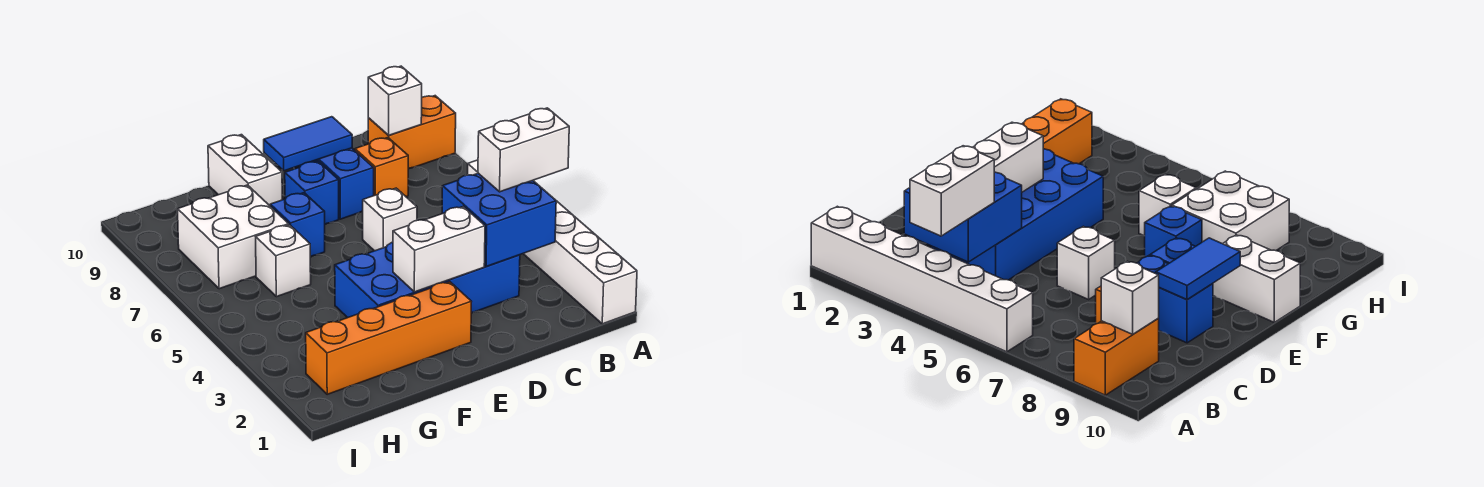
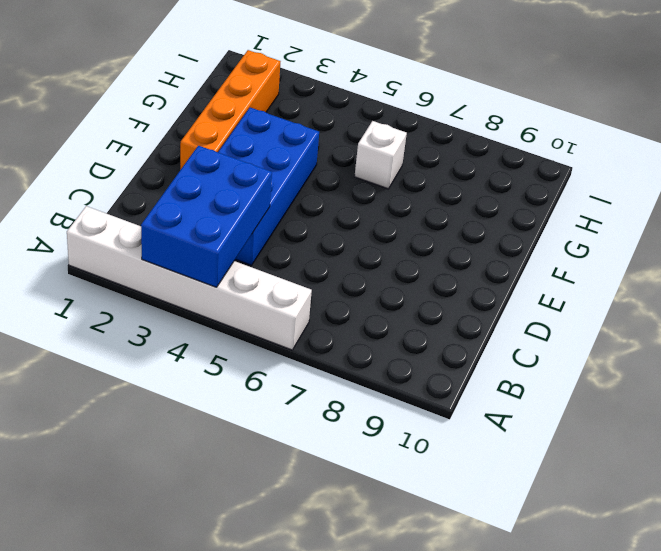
blue brick A3:C4 level 2 -> blue brick B3:C4 level 2
none -> orange brick A9:B9 level 1
none -> orange brick C8 level 1
none -> white brick D6 level 1

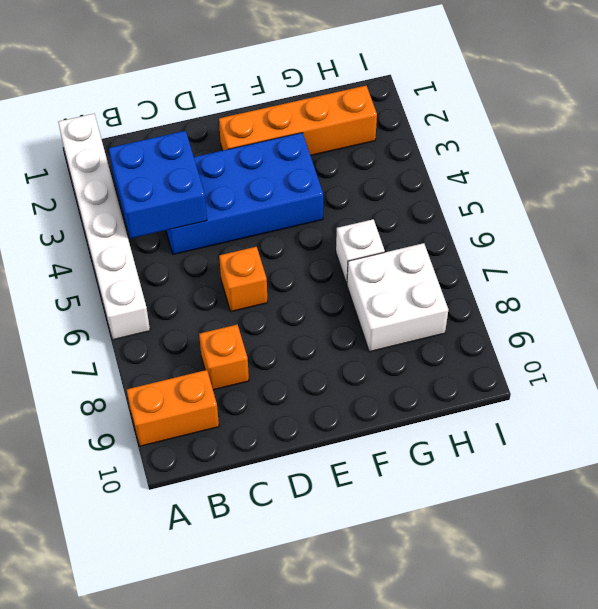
orange brick D6 level 1 -> white brick D6 level 1
none -> blue brick D8:D9 level 1
none -> blue brick E8 level 1
none -> blue brick F7 level 1

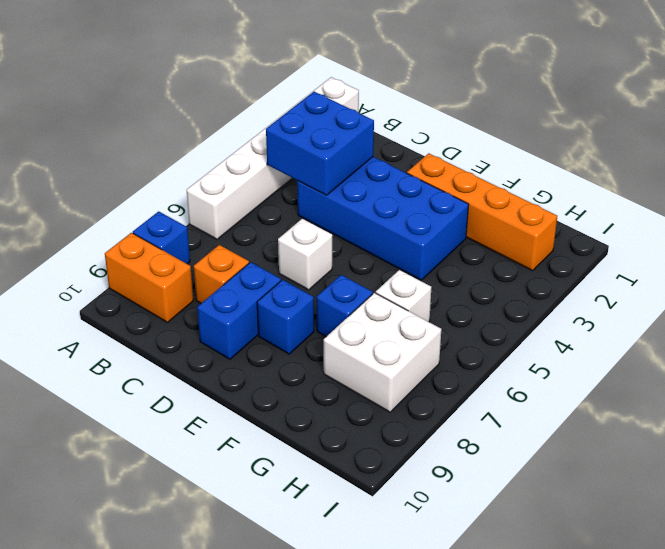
blue brick A8 level 1 -> none
none -> white brick F9:F10 level 1
none -> white brick B9 level 2
none -> white brick D3:E3 level 2

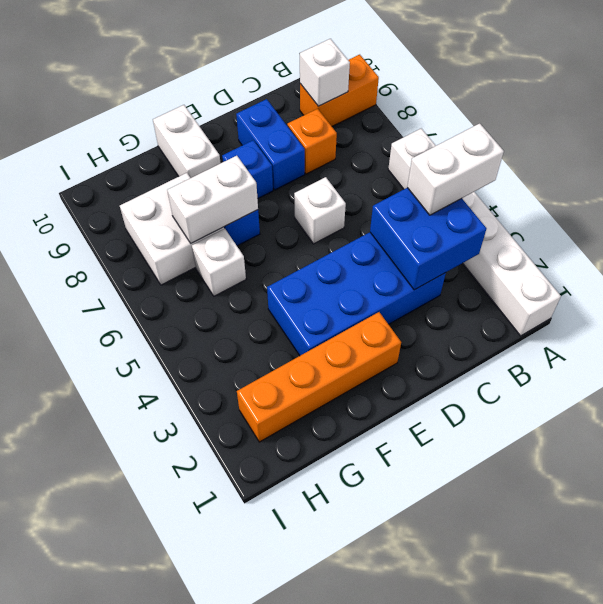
white brick F7:G7 level 2 -> white brick D3:E3 level 2
none -> blue tile D9:E9 level 2

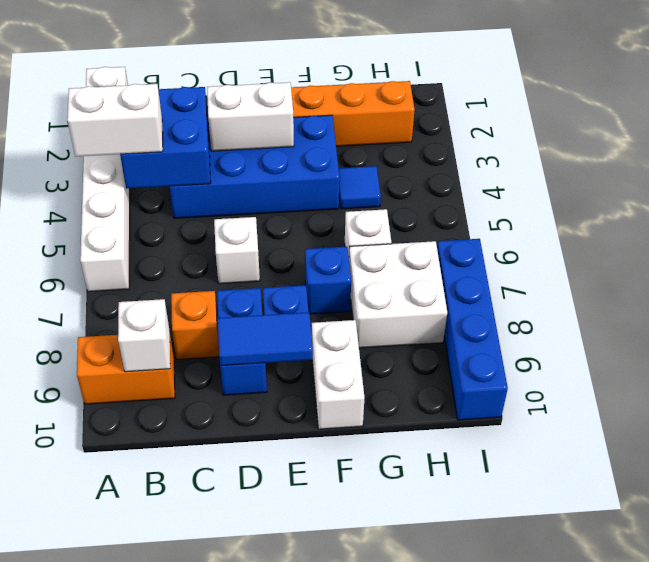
blue tile G4 level 1 -> none
blue brick I7:I10 level 1 -> none

